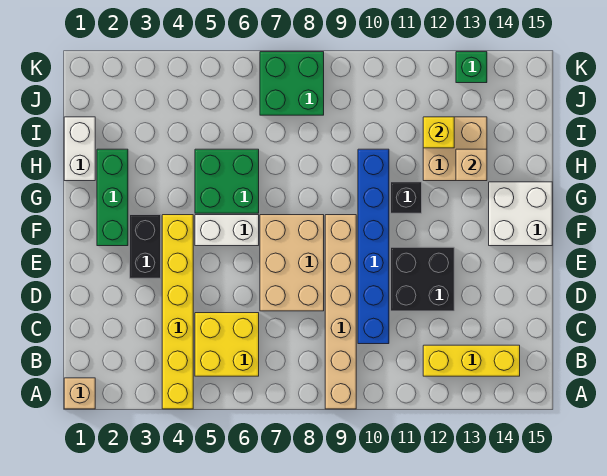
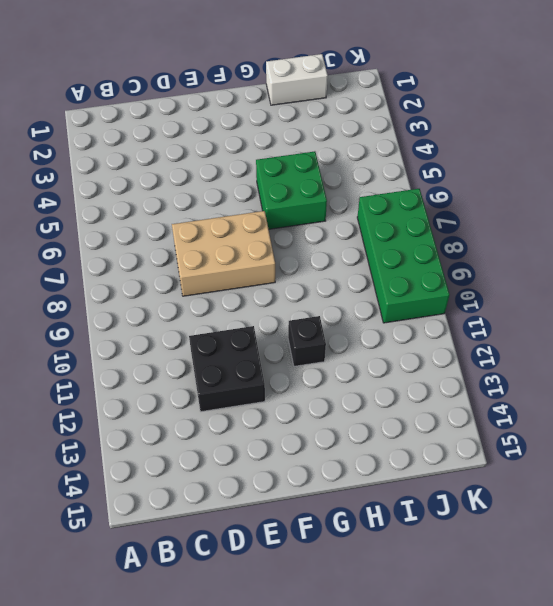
green brick J7:K10 level 1 -> green brick J7:K8 level 1
none -> tan brick A1 level 1
none -> yellow brick A4:F4 level 1
none -> tan brick A9:F9 level 1

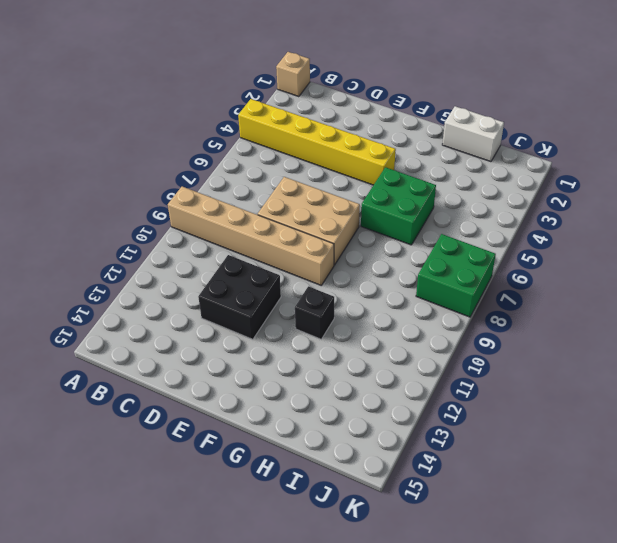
none -> yellow brick B5:C6 level 1
none -> yellow brick B12:B14 level 1
none -> blue brick C10:H10 level 1

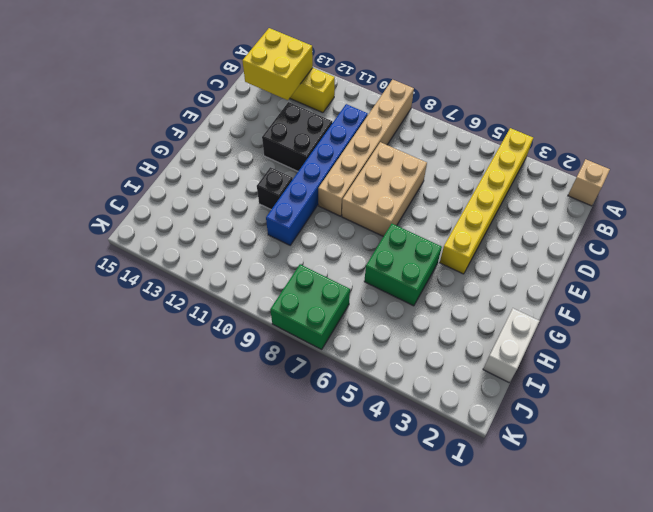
yellow brick B13:C14 level 2 -> yellow brick B5:C6 level 1
none -> black brick E3:F3 level 1
none -> green brick F2:H2 level 1
none -> white brick F5:F6 level 1

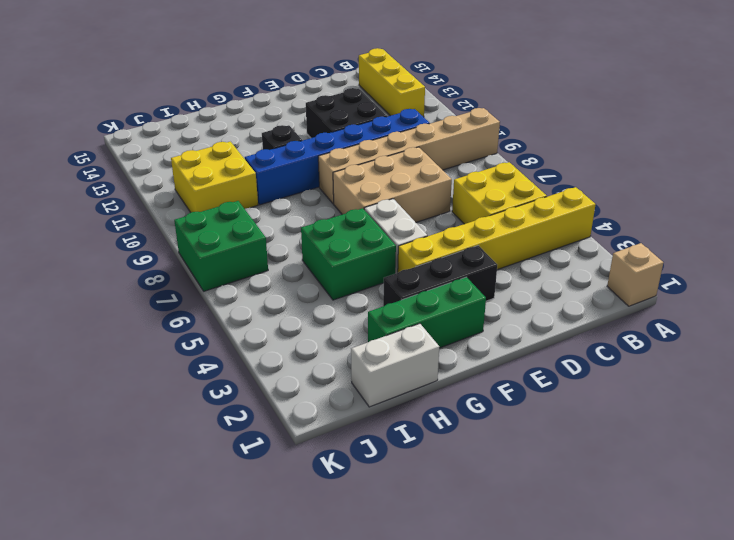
black brick E3:G3 level 1 -> black brick E3:F3 level 1
yellow brick I10:J11 level 1 -> none
none -> white brick F14:G15 level 1
none -> tan brick H12:I13 level 1
none -> green brick K13 level 1

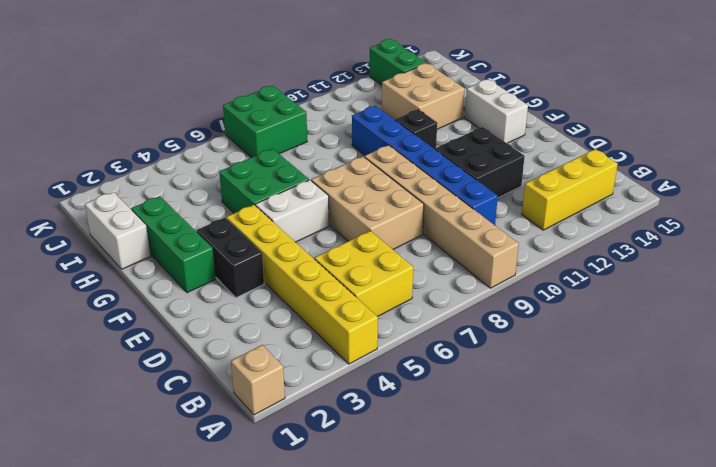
white brick F14:G14 level 1 -> white brick F14:G15 level 1
green brick J13:K13 level 1 -> green brick K13 level 1
none -> tan brick H13 level 2
none -> yellow brick I12 level 2

